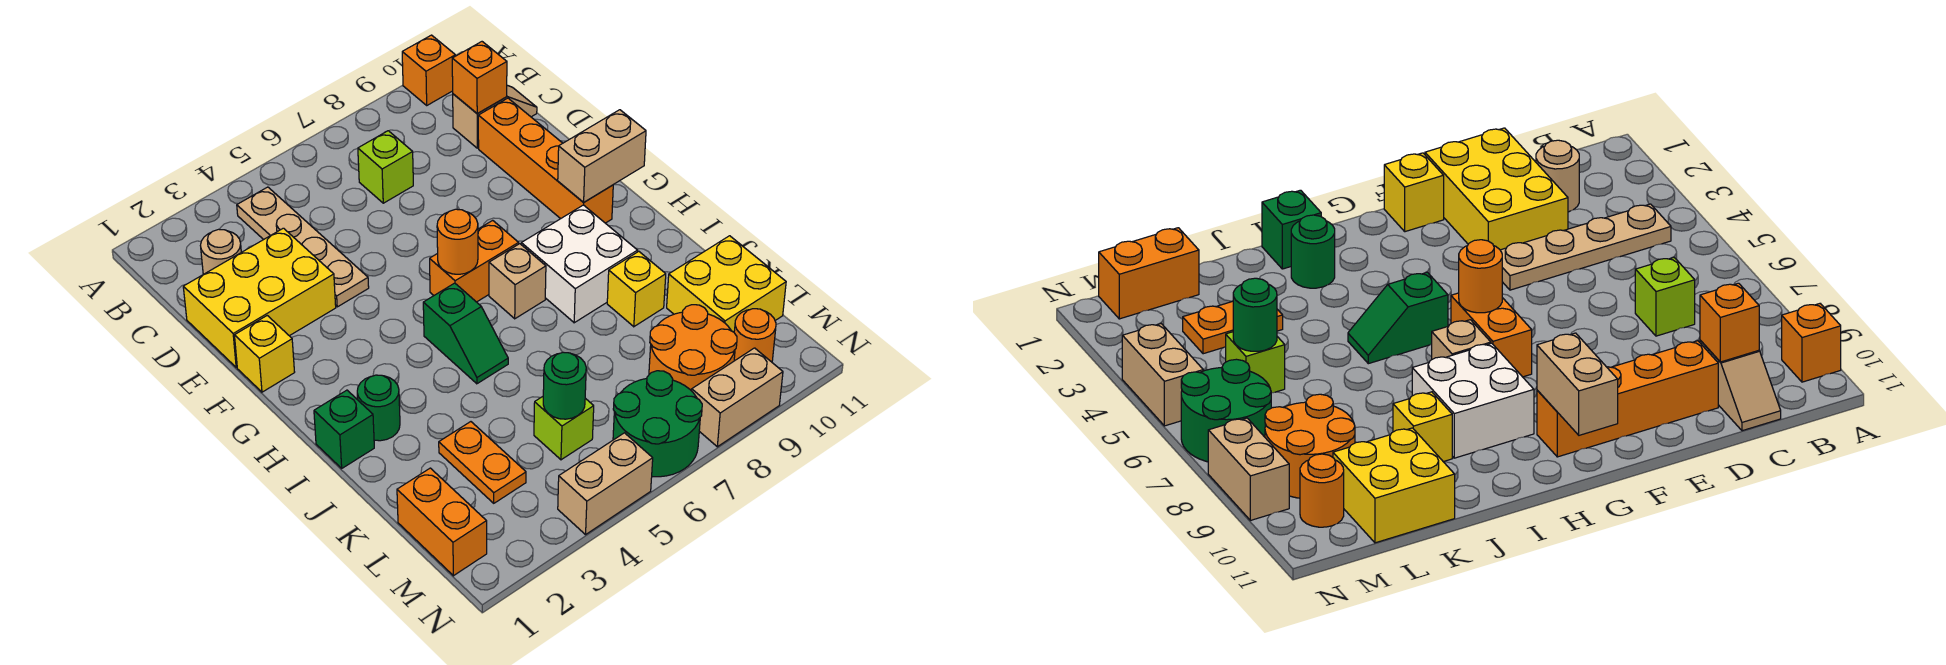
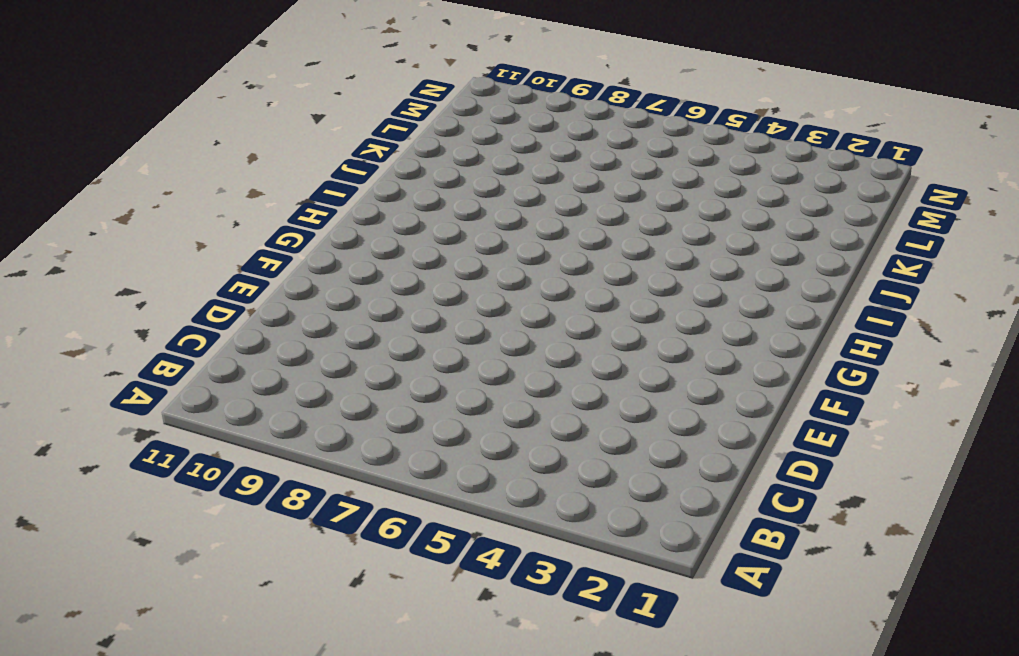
none -> orange brick A10 level 1
none -> tan plate B4:E4 level 1
none -> tan round brick C2 level 1

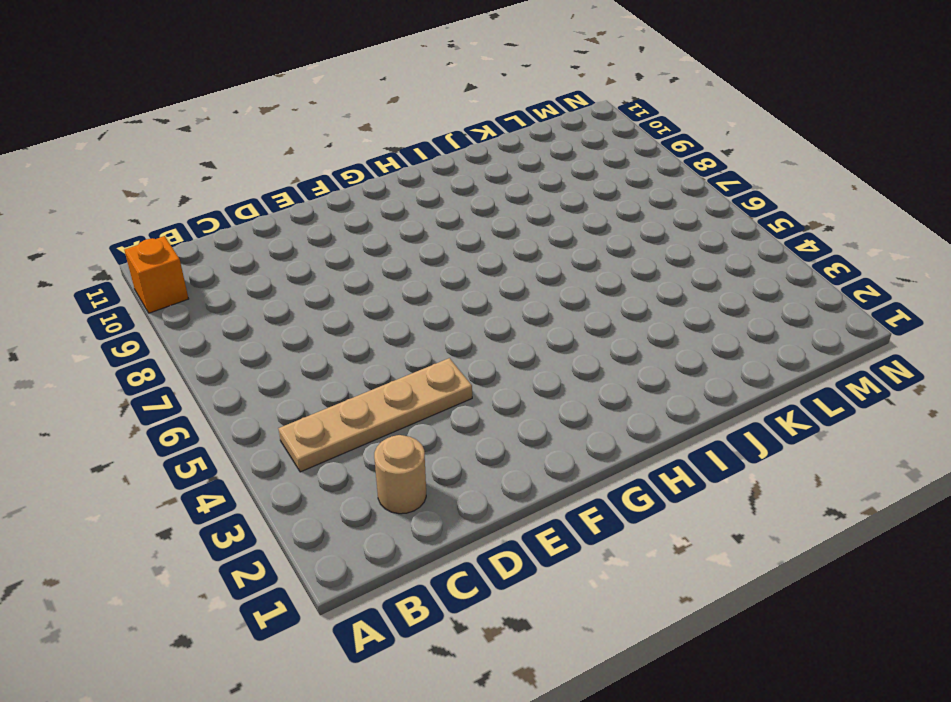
none -> lime brick C7 level 1
none -> tan slope C10:C11 level 1 top 10
none -> yellow brick D1:E3 level 1

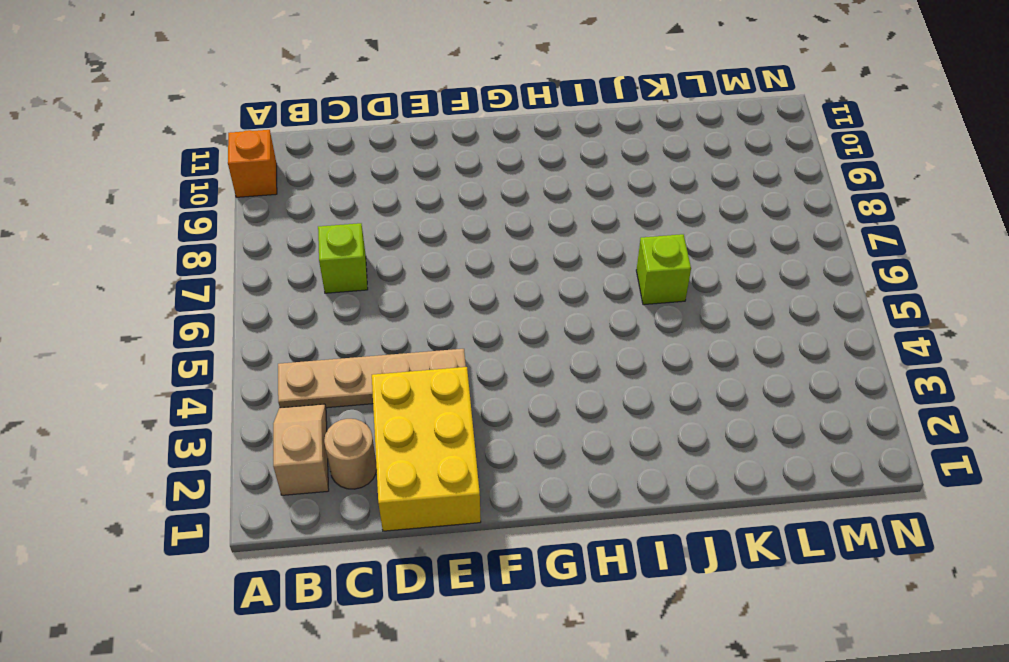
tan slope B2:B3 level 1 top 2 -> tan slope C10:C11 level 1 top 10
lime brick J6 level 1 -> lime brick L5 level 1
none -> orange brick D10:G10 level 1
none -> yellow brick F1 level 1
none -> orange brick G6:G7 level 1

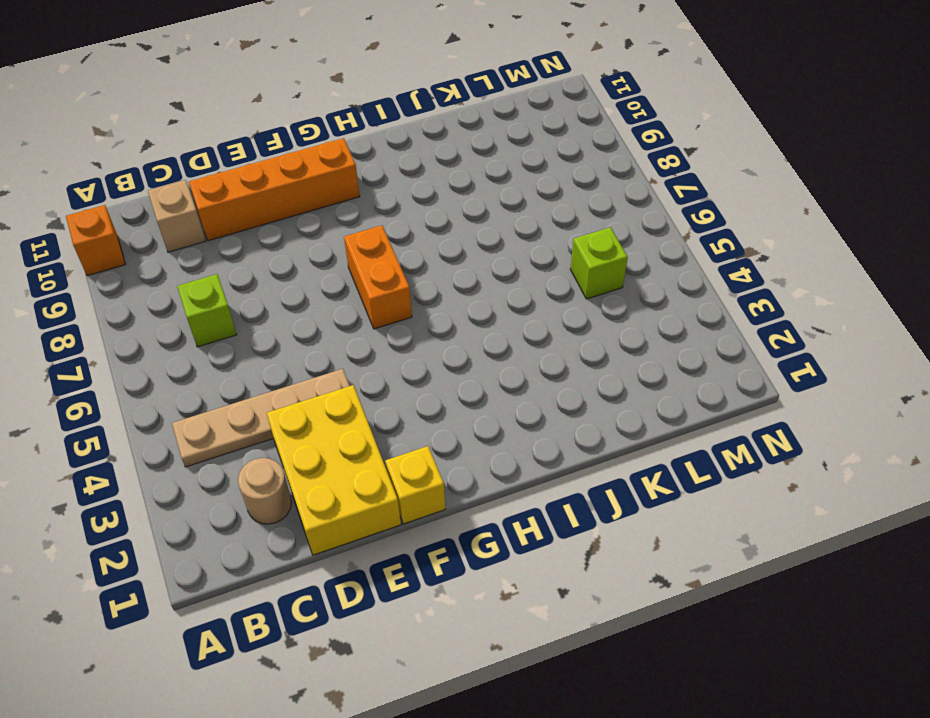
none -> green slope H5:I5 level 1 top H
none -> tan brick H7 level 1
none -> white brick H8:I9 level 1

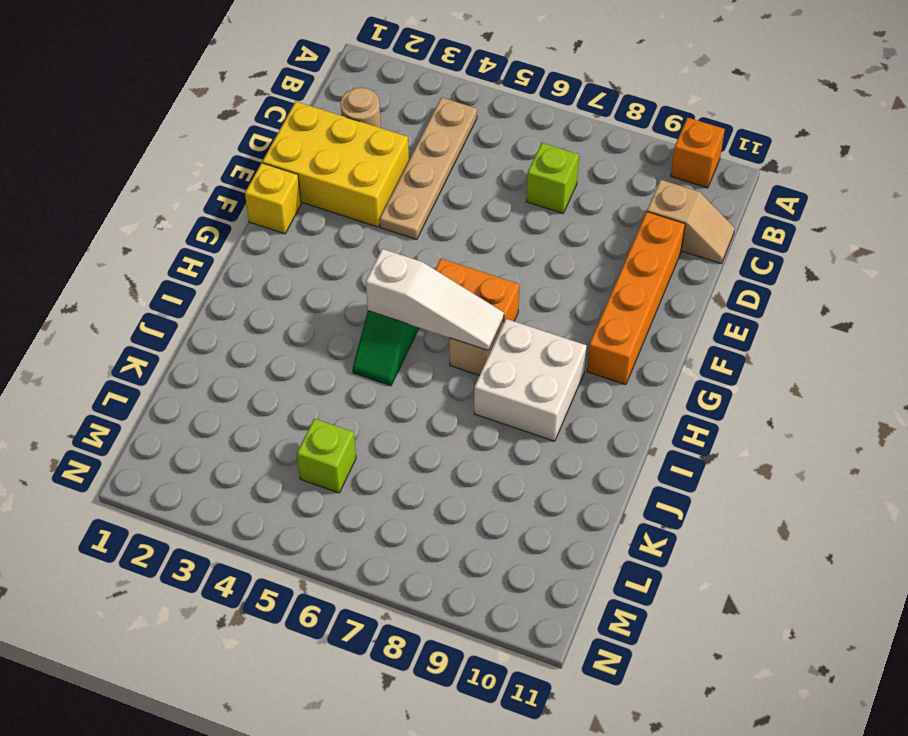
white slope H5:H7 level 2 top 5 -> none
none -> green brick I1 level 1
none -> green round brick I2 level 1
none -> yellow brick J9 level 1

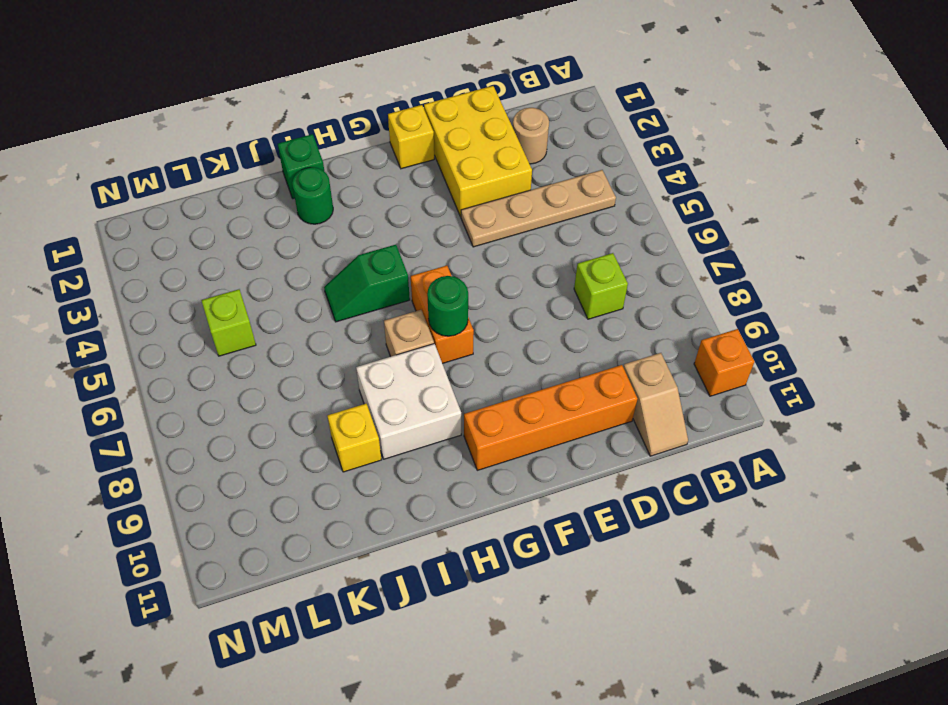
green round brick G7 level 2 -> green round brick L5 level 2
none -> orange plate K3:L3 level 1
none -> yellow brick K10:L11 level 1
none -> orange brick L1:M1 level 1

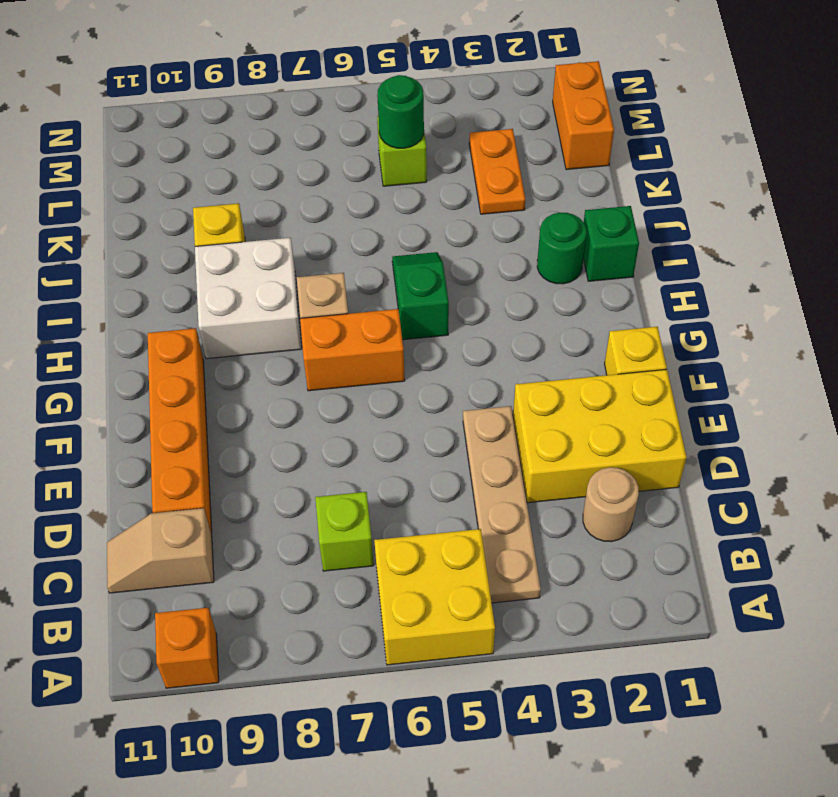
yellow brick A5:B6 level 1 -> yellow brick K10:L11 level 1
none -> orange round brick L8:M9 level 1
none -> green round brick M6:N7 level 1
none -> orange round brick M10 level 1

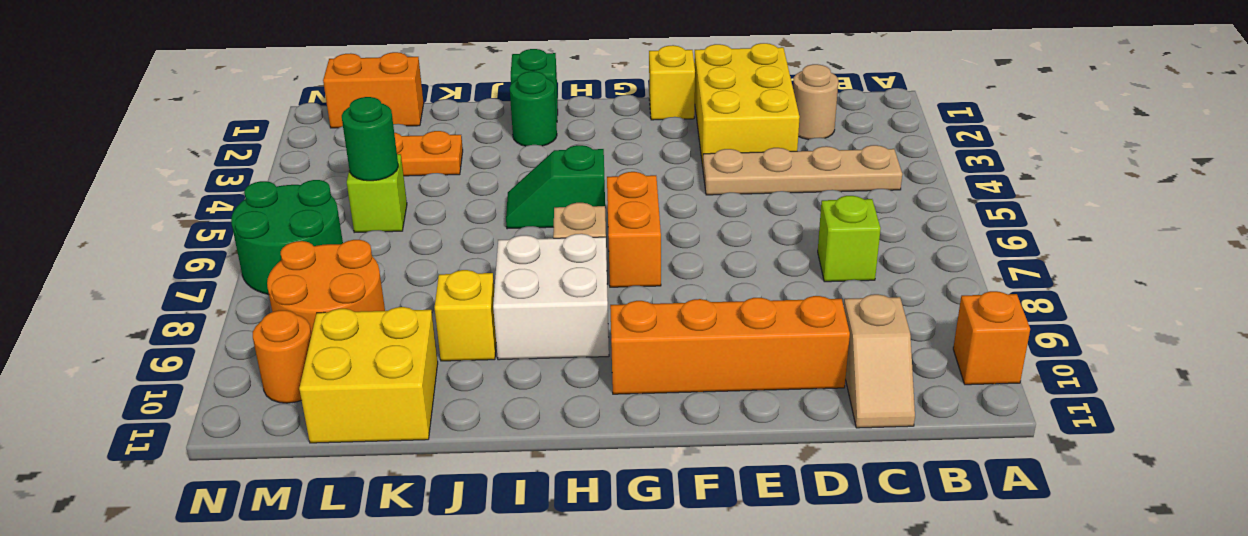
none -> tan brick N4:N5 level 1
none -> tan brick N8:N9 level 1
none -> orange brick C10 level 2

